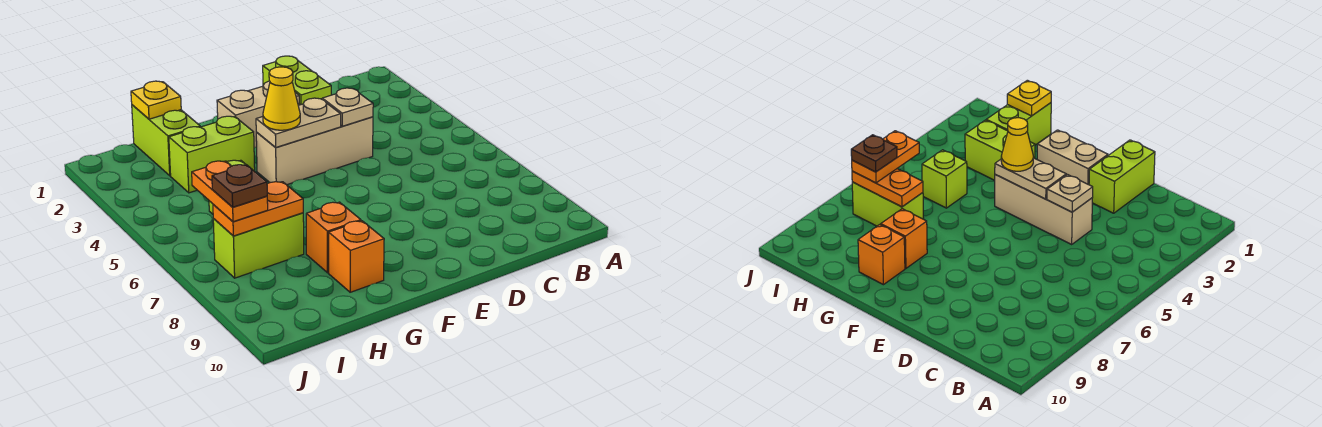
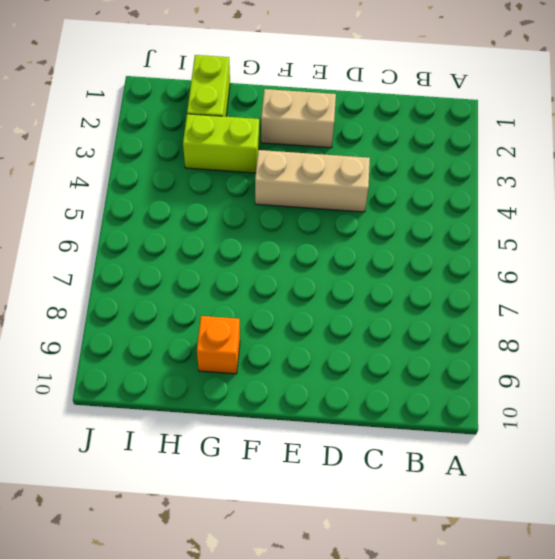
none -> lime brick D1:D2 level 1
none -> orange brick G8 level 1
none -> lime brick H5 level 1

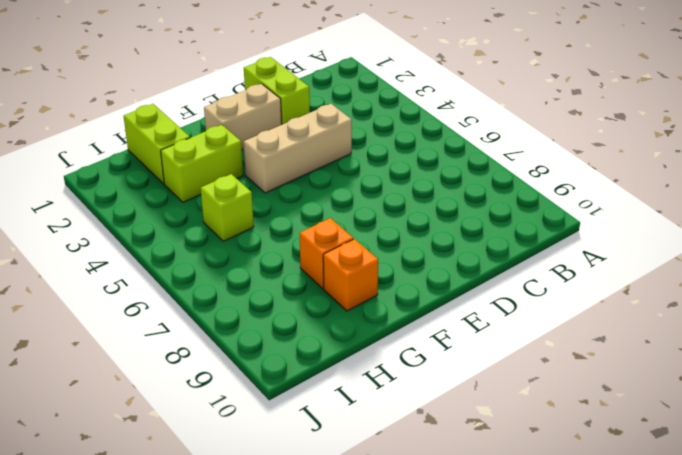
none -> lime brick H7:I7 level 1
none -> tan plate D4 level 2
none -> tan plate E4:F4 level 2

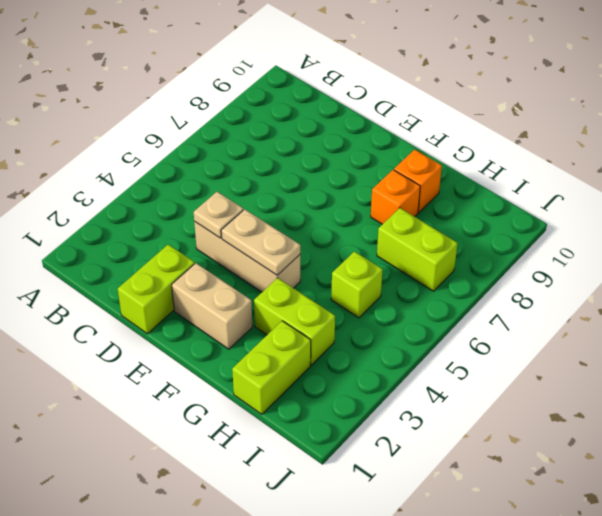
none -> yellow plate H1 level 2
none -> orange plate H7:I7 level 2
none -> yellow cone F4 level 3

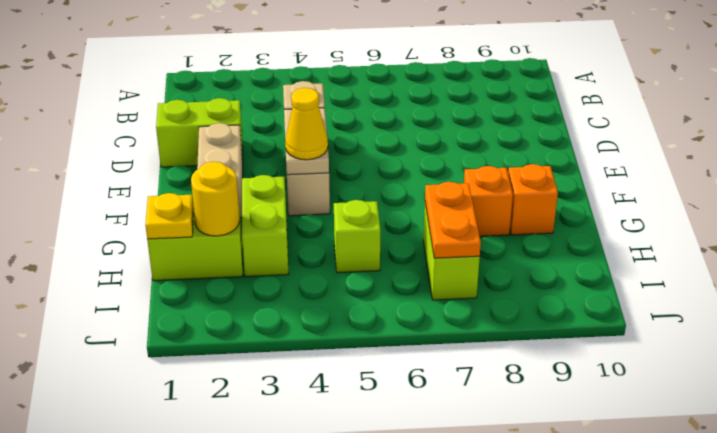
yellow round brick H2 level 2 -> none
none -> orange plate I6:I7 level 3
none -> brown plate I7 level 4

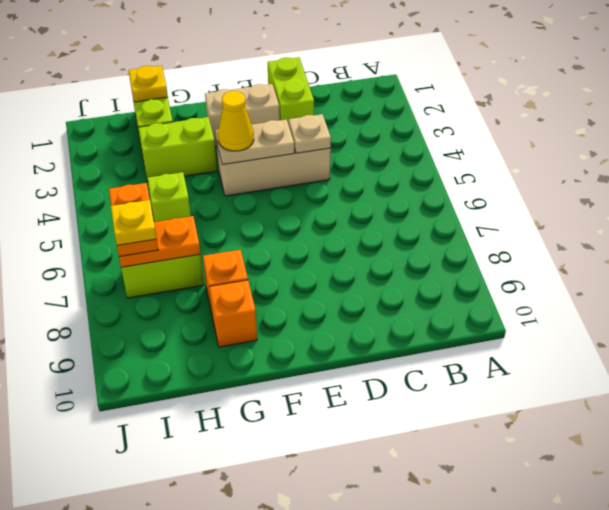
yellow plate I7 level 4 -> brown plate I7 level 4

